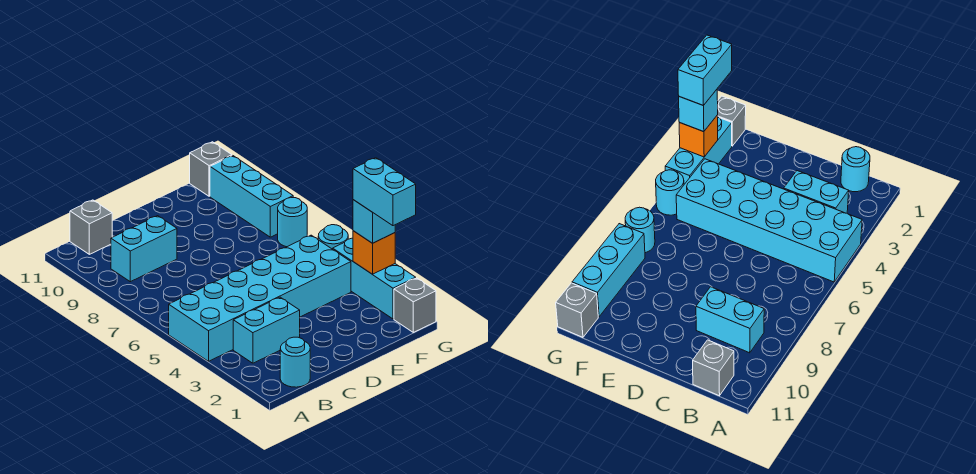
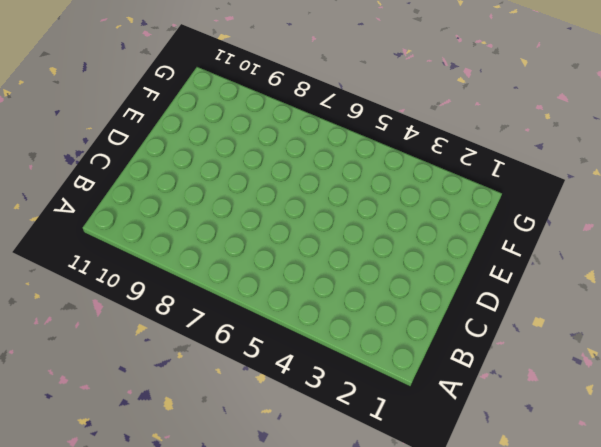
none -> cyan brick A4:F5 level 1
none -> cyan round brick B1 level 1
none -> cyan brick B3:C3 level 1

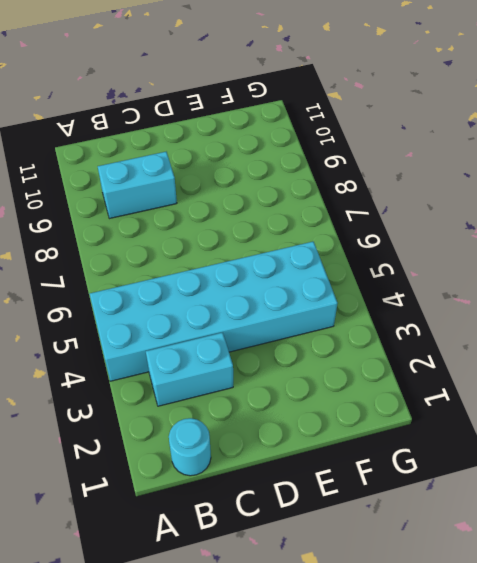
none -> grey brick B11 level 1
none -> grey brick G1 level 1
none -> cyan brick G2:G4 level 1

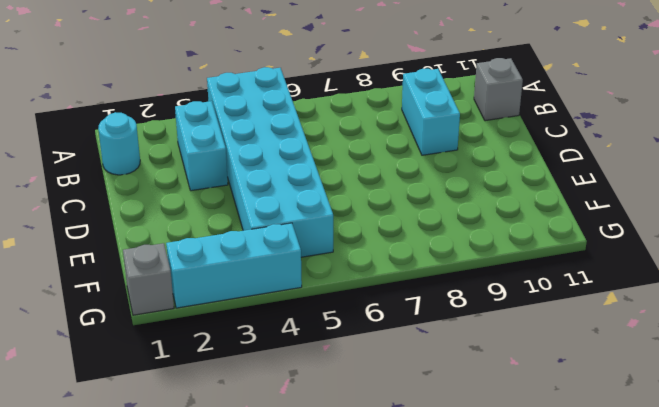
none -> cyan round brick G5 level 1
none -> cyan round brick G7 level 1
none -> cyan brick G8:G10 level 1

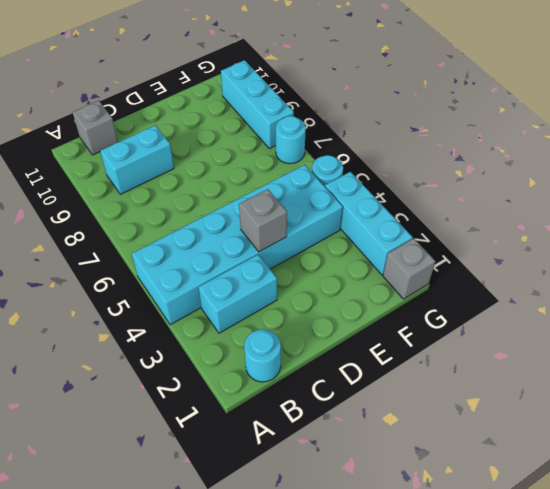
grey brick D4 level 2 -> grey brick G11 level 1
none -> orange brick G3 level 2
none -> cyan brick G3 level 3
none -> cyan brick G2:G3 level 4

